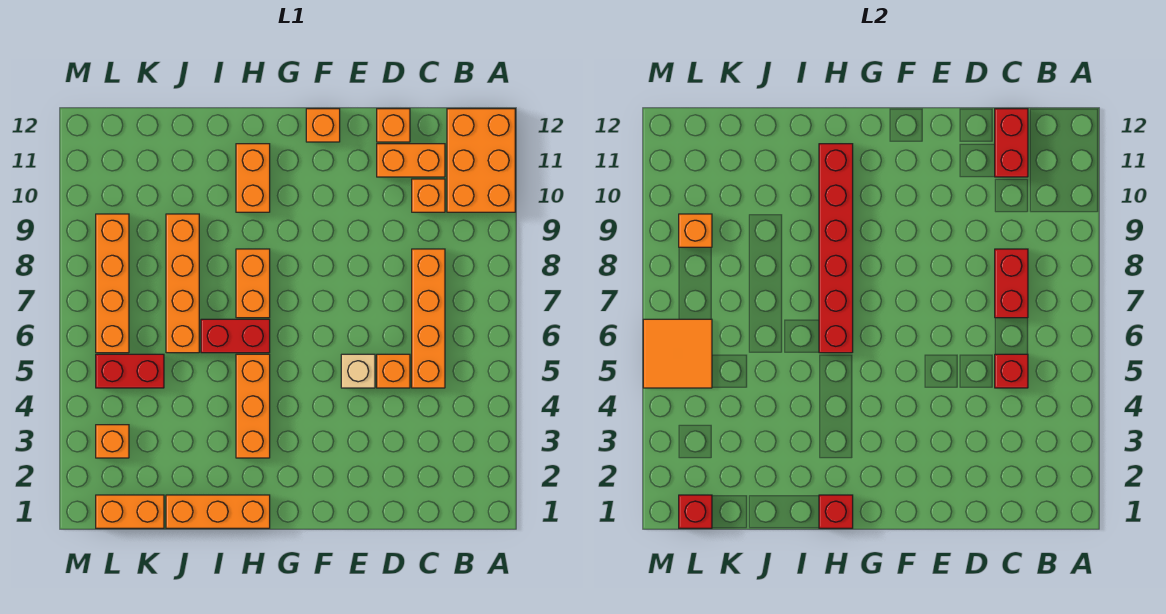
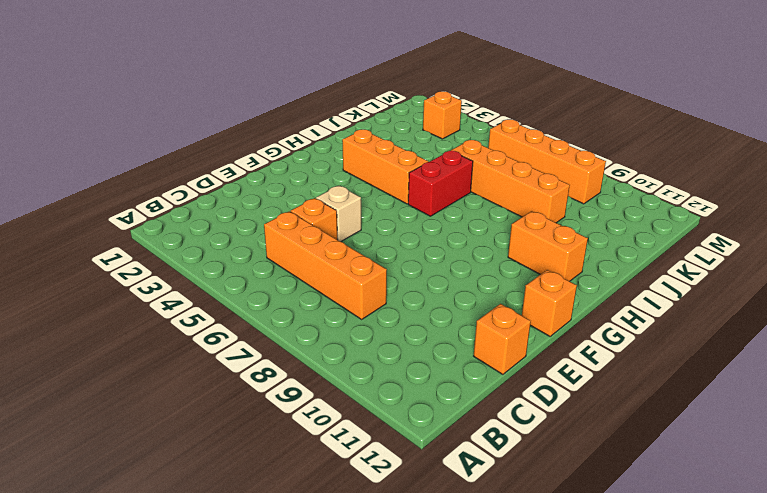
none -> orange brick A10:B12 level 1
none -> orange brick C10 level 1
none -> orange brick C11:D11 level 1

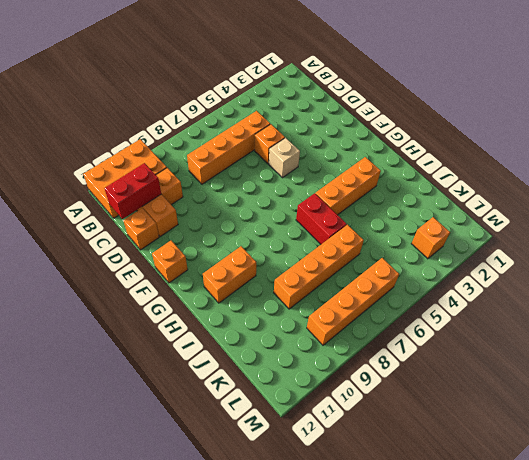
none -> orange brick H1:J1 level 1
none -> orange brick H7:H8 level 1
none -> orange brick K1:L1 level 1

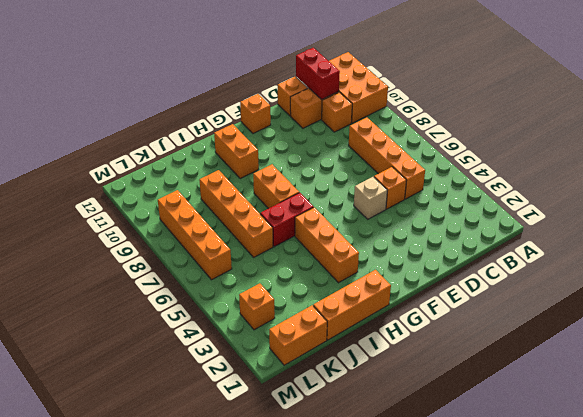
none -> red brick K5:L5 level 1
none -> red brick C5 level 2
none -> red brick C7:C8 level 2

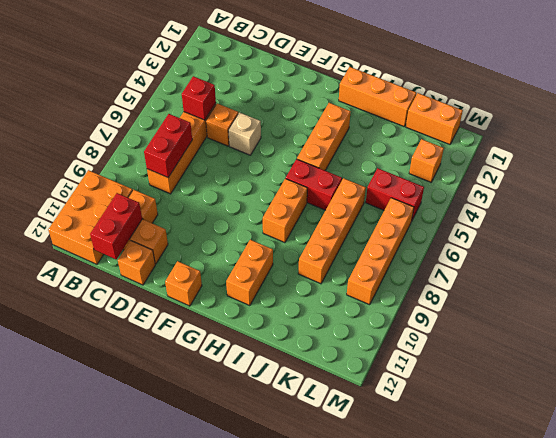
none -> red brick H1 level 2
none -> red brick H6:H11 level 2
none -> red brick L1 level 2

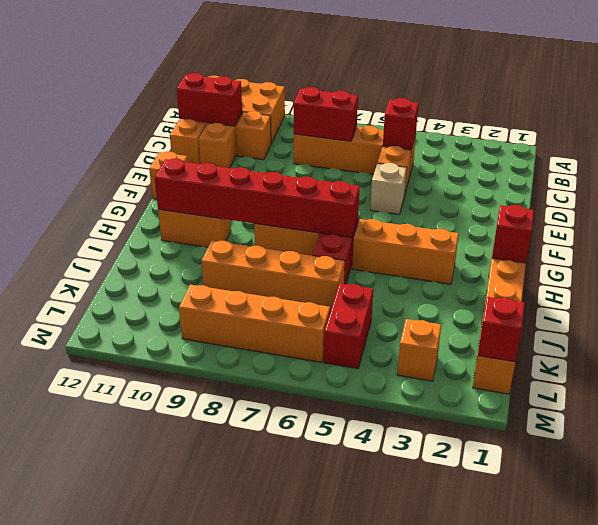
none -> orange tile L5:M6 level 2
none -> orange brick L9 level 2

